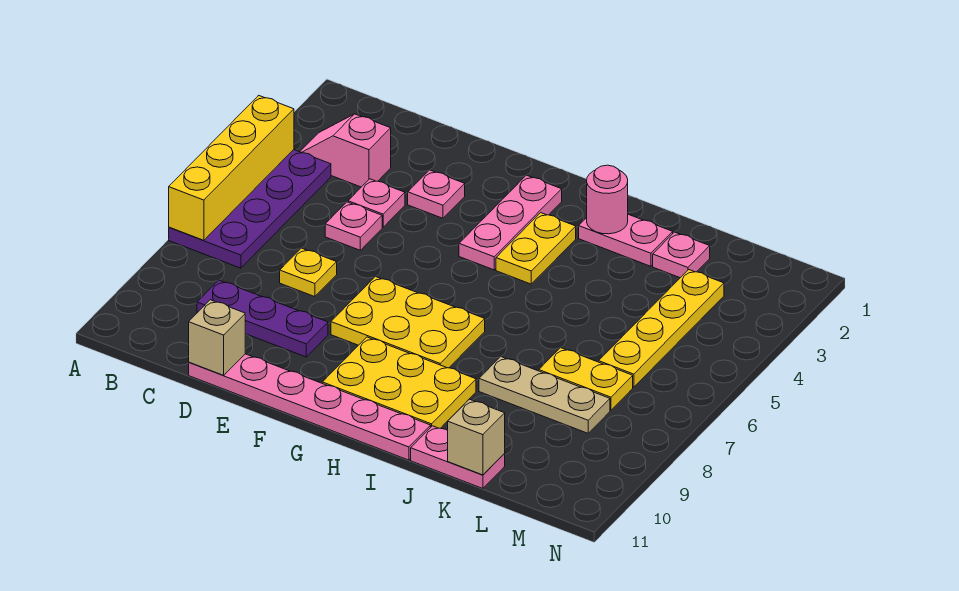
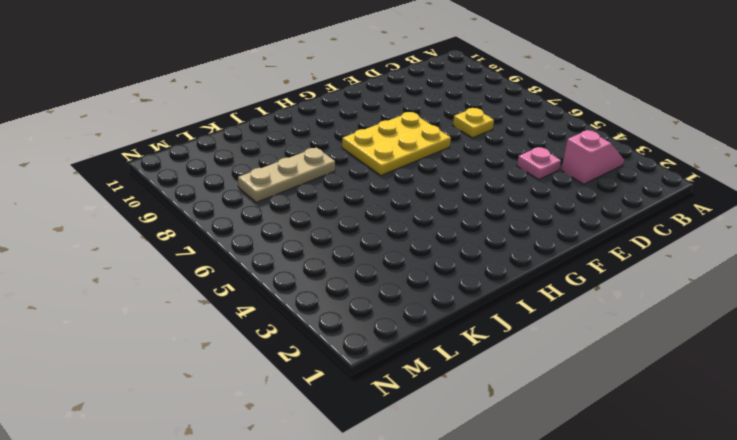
none -> purple plate A4:B7 level 1
none -> purple plate C9:E9 level 1
none -> pink plate D5 level 1

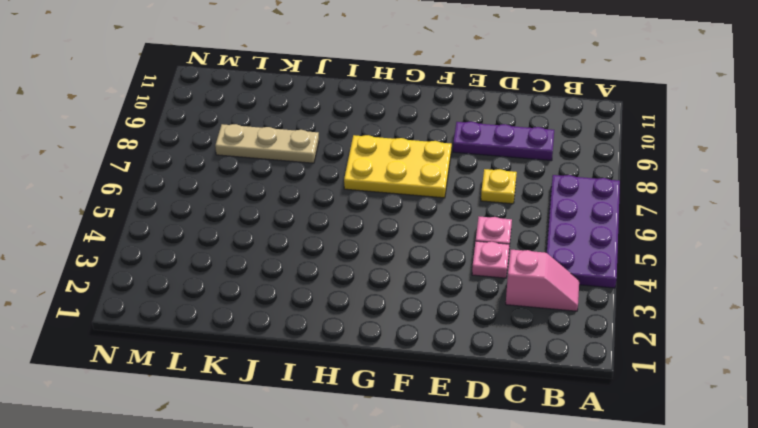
none -> pink plate D11:I11 level 1
none -> pink plate E3 level 1
none -> pink plate G2:G4 level 1

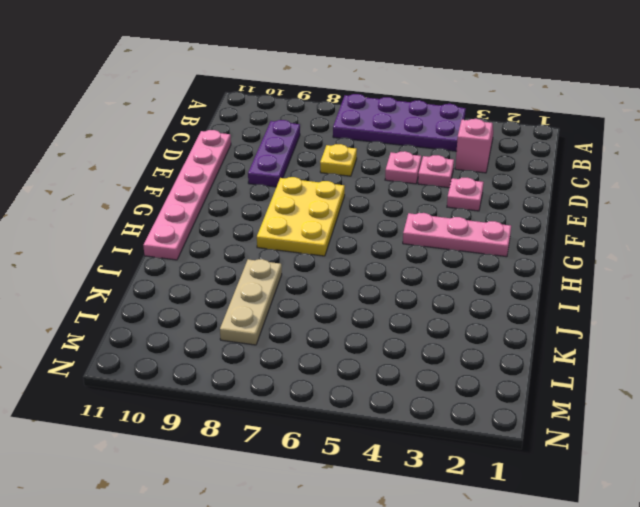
none -> yellow plate G9:I10 level 1
none -> yellow plate H3:H4 level 1
none -> pink plate I2:J2 level 1

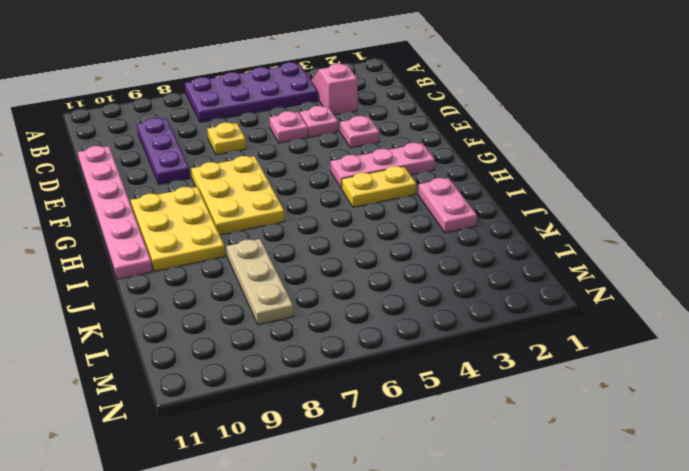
none -> pink plate J11:K11 level 1
none -> pink plate K2 level 1
none -> yellow plate K7:L7 level 1

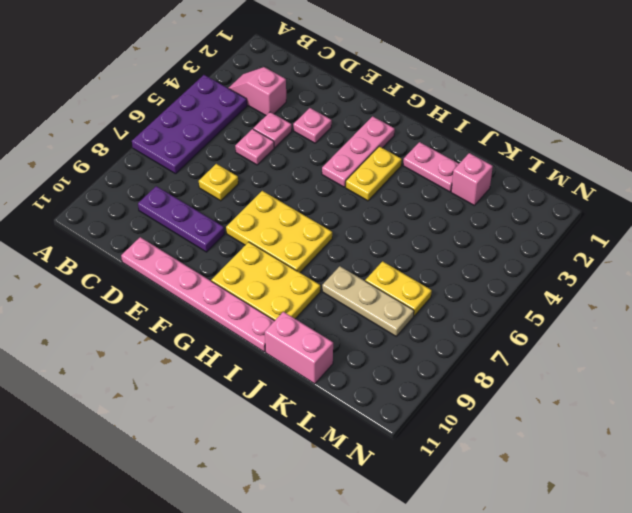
pink brick J11:K11 level 1 -> pink plate J11:K11 level 1
pink brick K2 level 1 -> pink plate K2 level 1
none -> yellow plate L3:L6 level 1
none -> yellow brick A4:A7 level 2
none -> tan brick D11 level 2

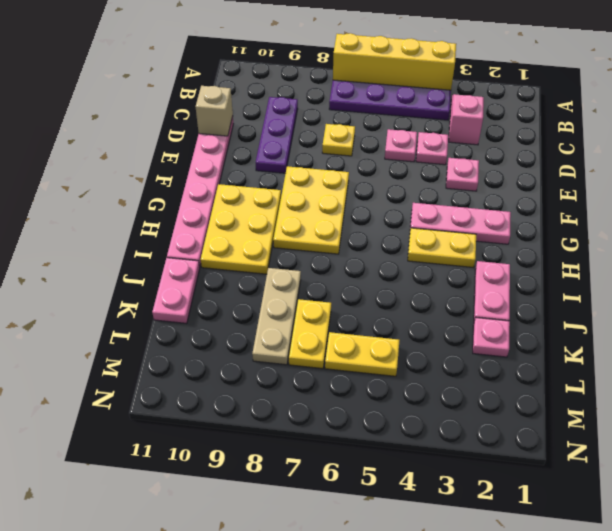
yellow plate L5:L6 level 1 -> yellow plate L3:L6 level 1
none -> pink round brick I2 level 2
none -> tan brick K11 level 2

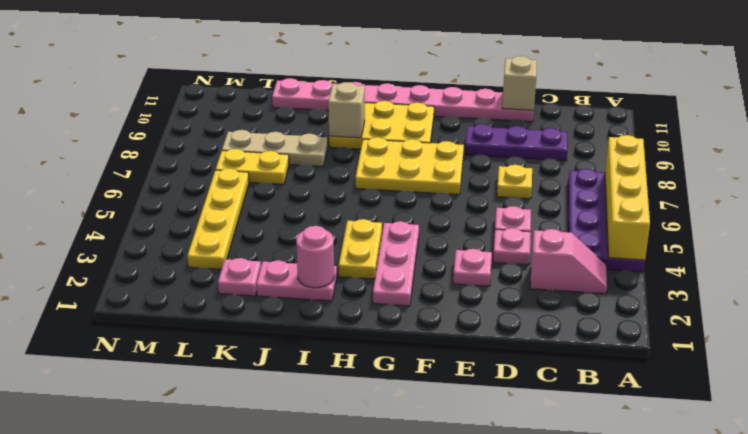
tan brick I9 level 2 -> tan brick K11 level 2

